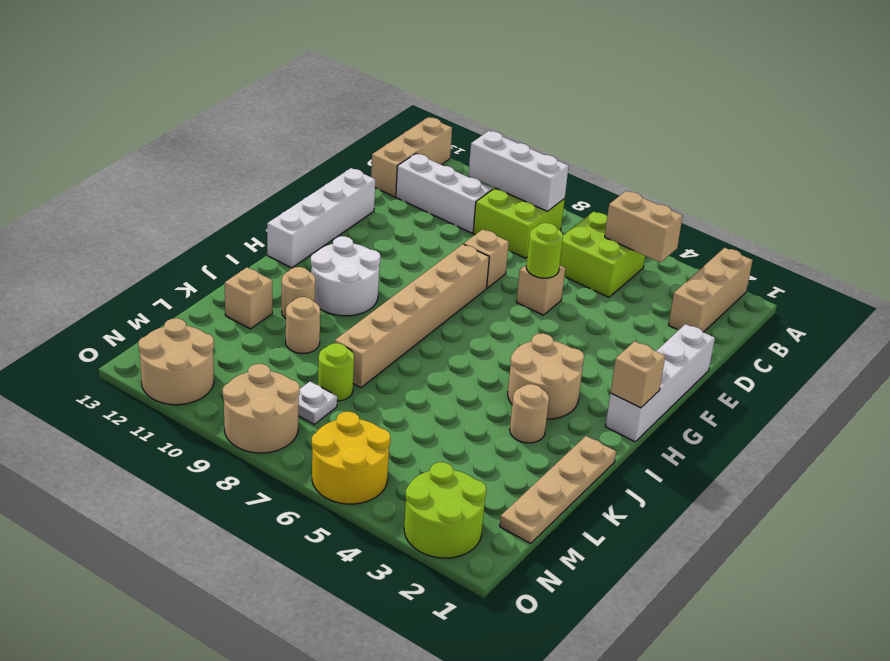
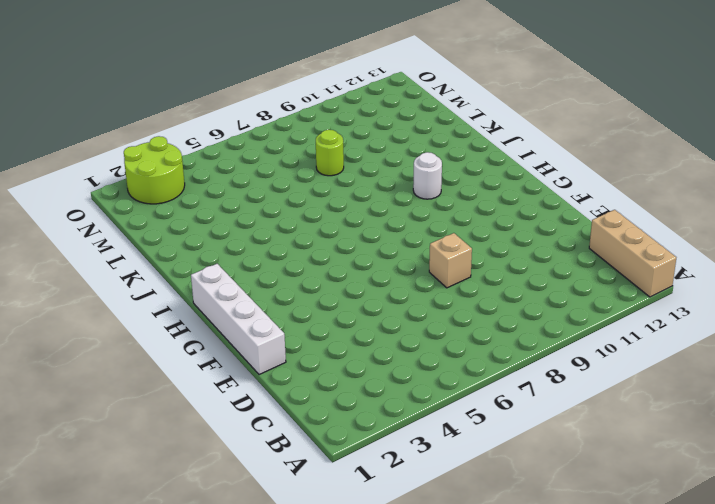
white round brick I10 level 1 -> white round brick H10:I11 level 1
none -> tan brick A2:C2 level 1
none -> lime brick B5:C6 level 1
none -> lime brick B8:C9 level 1

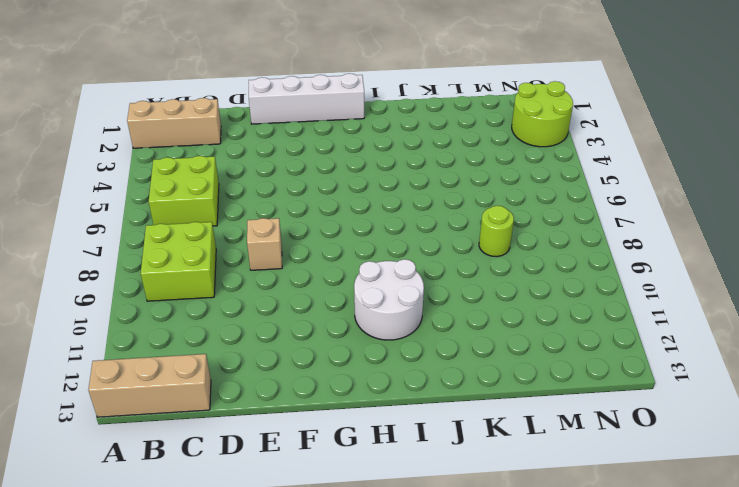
none -> white brick C10:C12 level 1
none -> tan brick E6 level 1
none -> white brick E13:H13 level 1

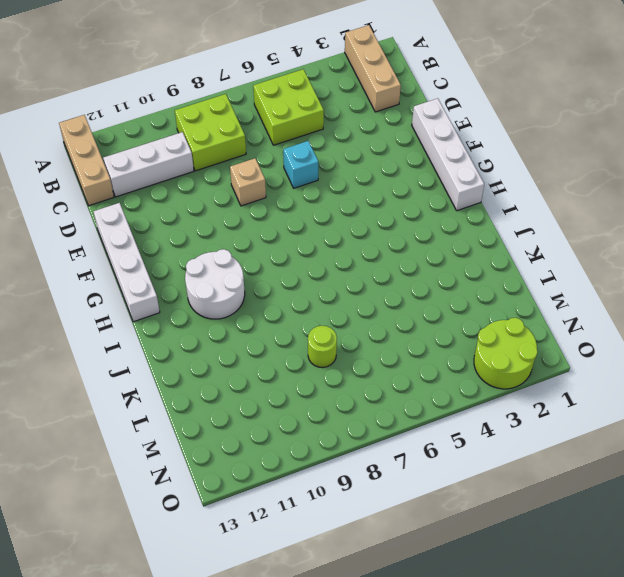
cyan brick E6 level 1 -> tan brick E6 level 1
none -> tan brick F8:K8 level 1
none -> tan round brick H3:I4 level 1
none -> tan plate J1:M1 level 1

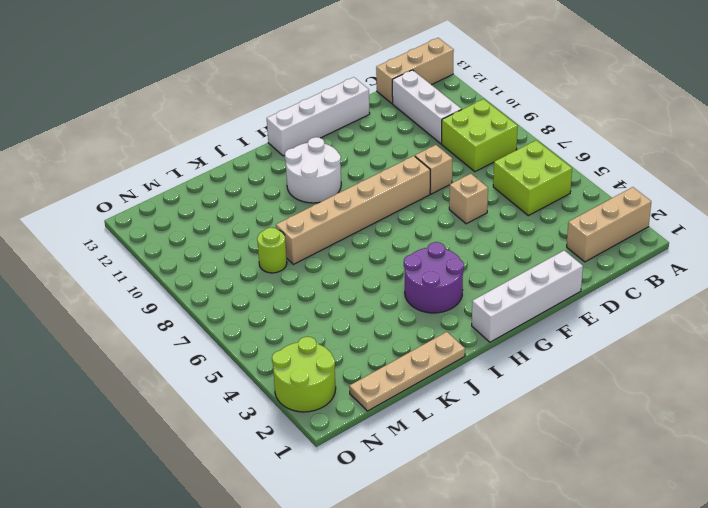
purple round brick H3:I4 level 1 -> tan round brick H3:I4 level 1
none -> tan round brick J3 level 1
none -> tan round brick J11 level 1
none -> tan round brick K10 level 1

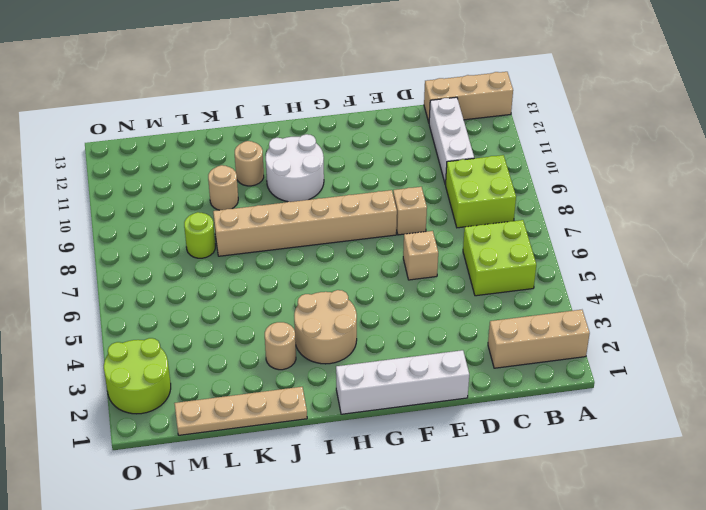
none -> white brick E13:H13 level 1
none -> tan brick K12 level 1
none -> white plate M8 level 1

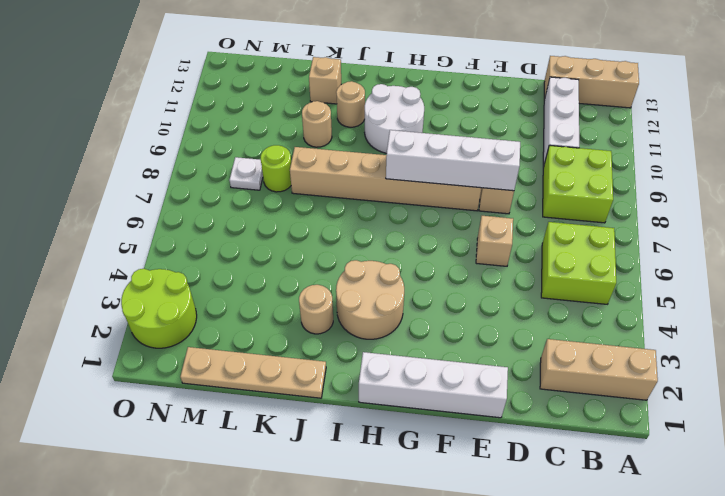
white brick E8:H8 level 2 -> white brick E13:H13 level 1
none -> yellow round brick N5:O6 level 1
none -> tan round brick N8:O9 level 1
none -> tan round brick N11:O12 level 1

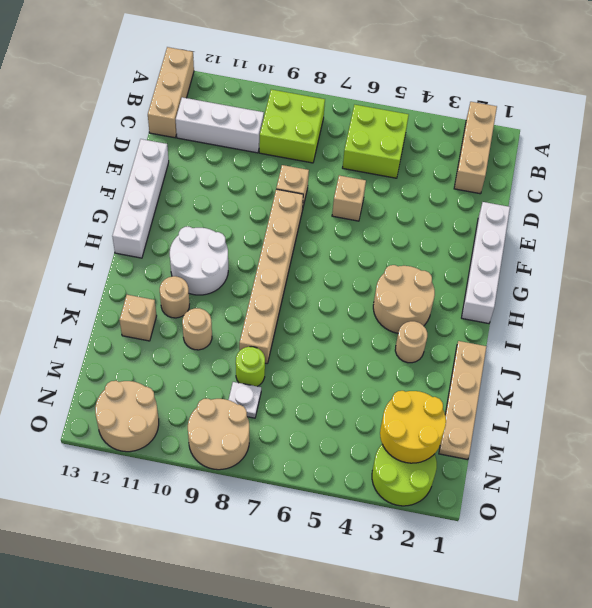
yellow round brick M2:N3 level 2 -> yellow round brick N5:O6 level 1
none -> tan brick B4:B5 level 2
none -> white brick B8:B10 level 2
none -> lime round brick E6 level 2

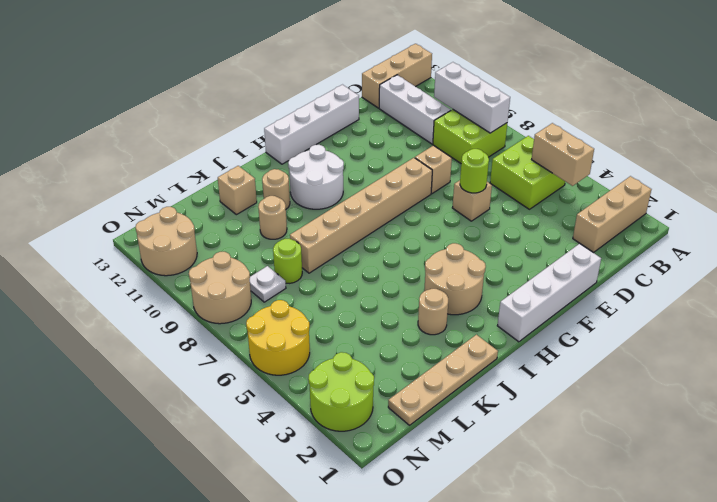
none -> tan brick H1 level 2

